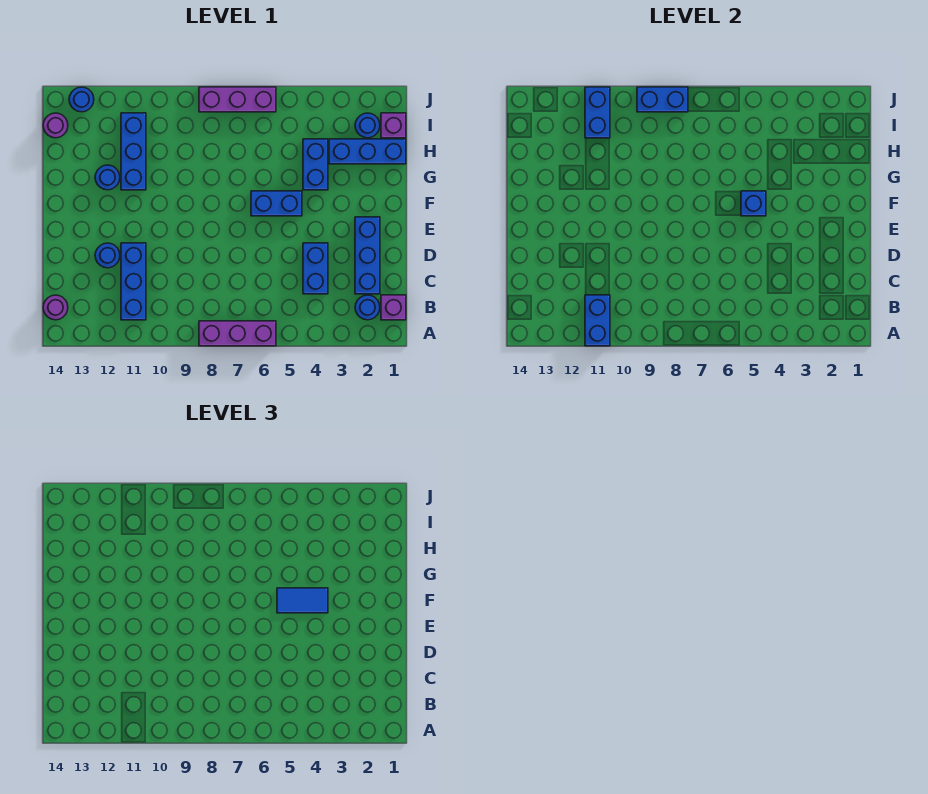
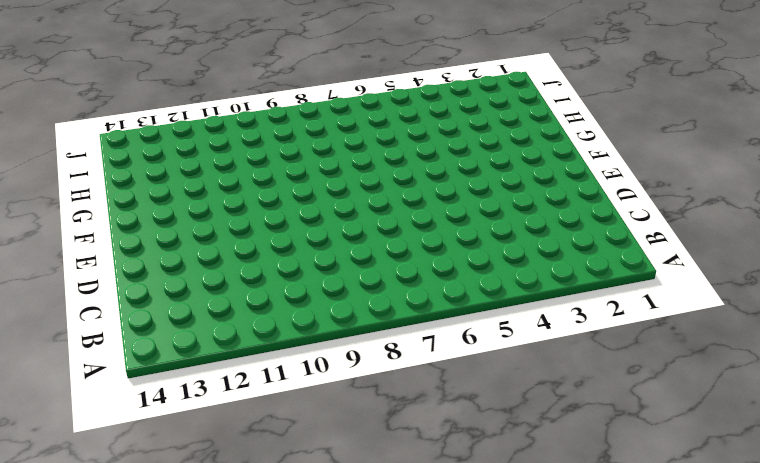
none -> purple brick A6:A8 level 1
none -> purple brick B1 level 1
none -> blue round brick B2 level 1

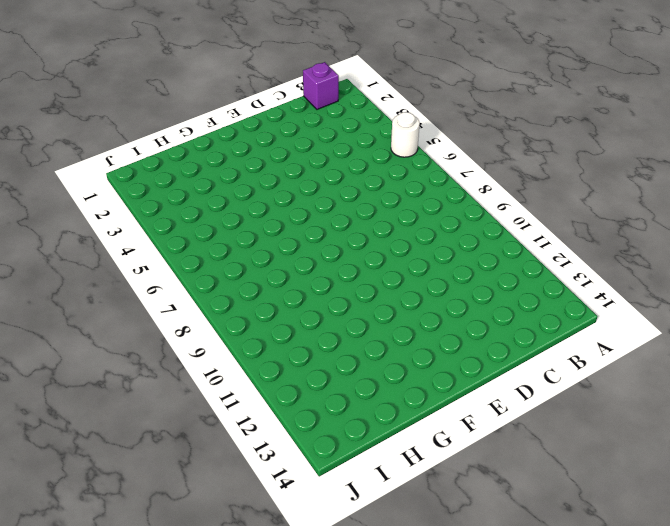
white round brick A5 level 1 -> none
none -> purple brick A6:A8 level 1
none -> blue round brick B2 level 1
none -> blue brick B11:D11 level 1

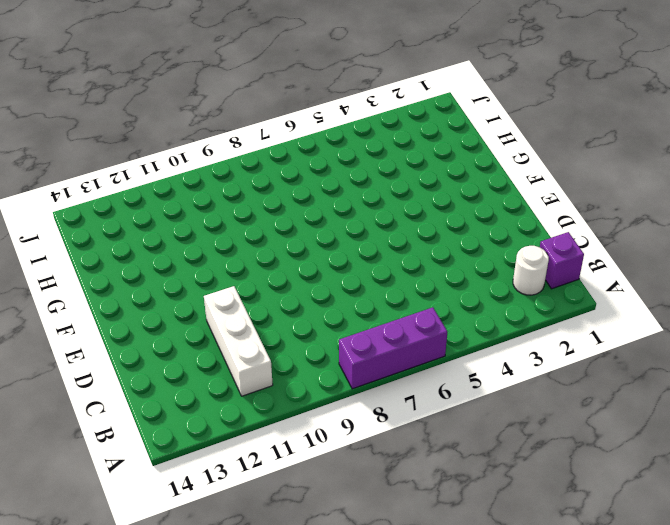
white round brick B2 level 1 -> blue round brick B2 level 1
white brick B11:D11 level 1 -> blue brick B11:D11 level 1
none -> purple round brick B14 level 1
none -> blue brick C2:E2 level 1
none -> blue brick C4:D4 level 1

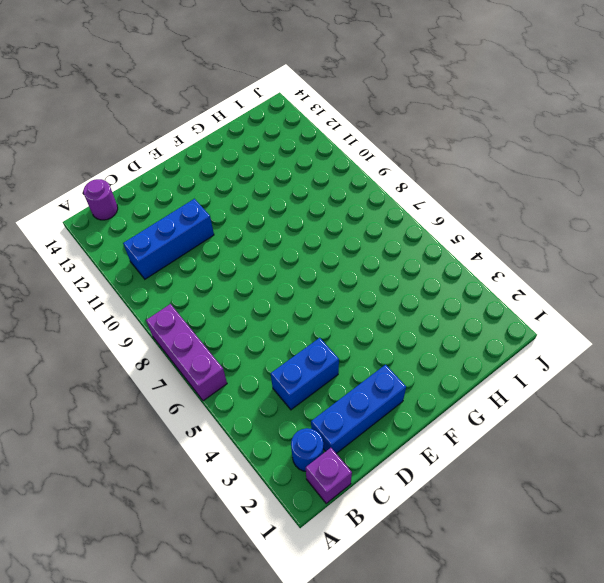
none -> blue round brick D12 level 1
none -> blue brick F5:F6 level 1
none -> blue brick G4:H4 level 1

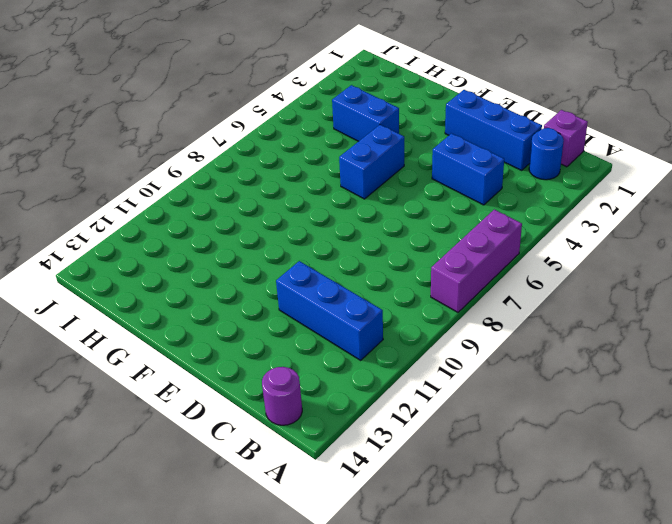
none -> blue round brick D12 level 1
none -> blue brick G11:I11 level 1
none -> blue round brick G12 level 1

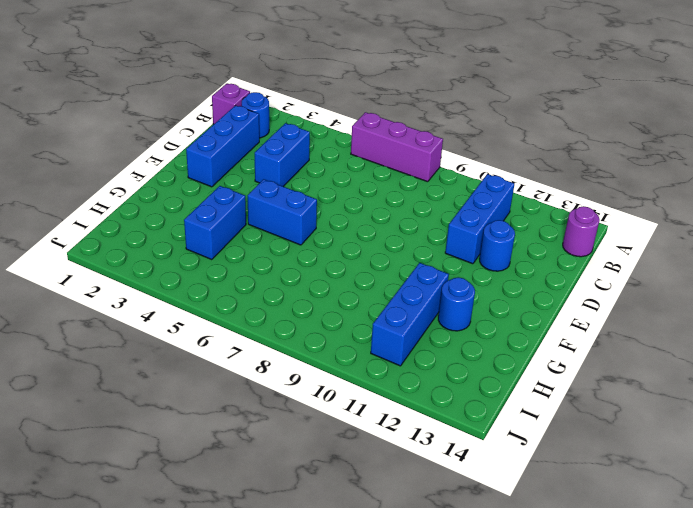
none -> blue brick H1:H3 level 1
none -> purple brick I1 level 1
none -> blue round brick I2 level 1

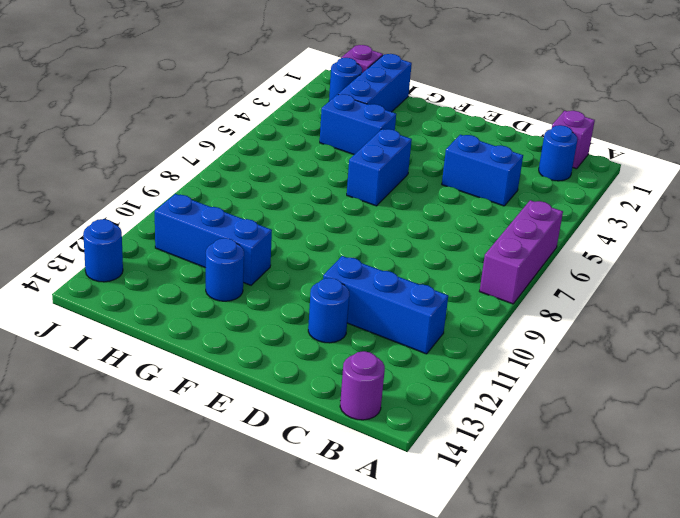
none -> blue brick C2:E2 level 1
none -> purple round brick I14 level 1
none -> purple brick J6:J8 level 1

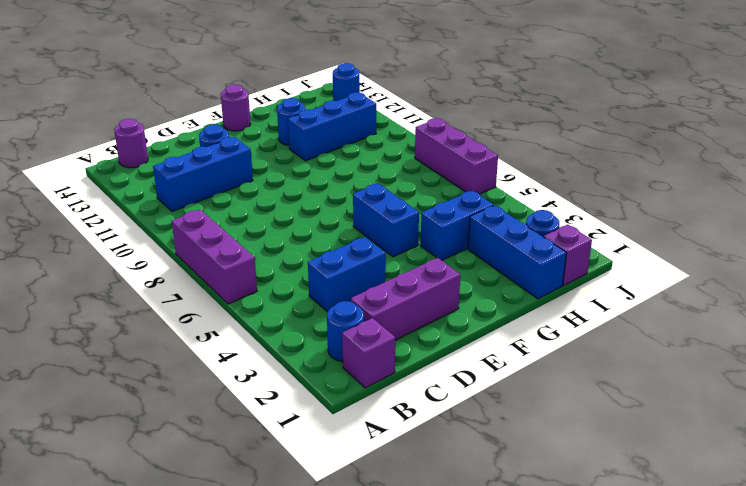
purple brick C2:E2 level 1 -> blue brick C2:E2 level 1
purple round brick F14 level 1 -> purple round brick I14 level 1
none -> blue brick A11:B11 level 2
none -> blue brick F5 level 2
none -> blue brick I11:J11 level 2

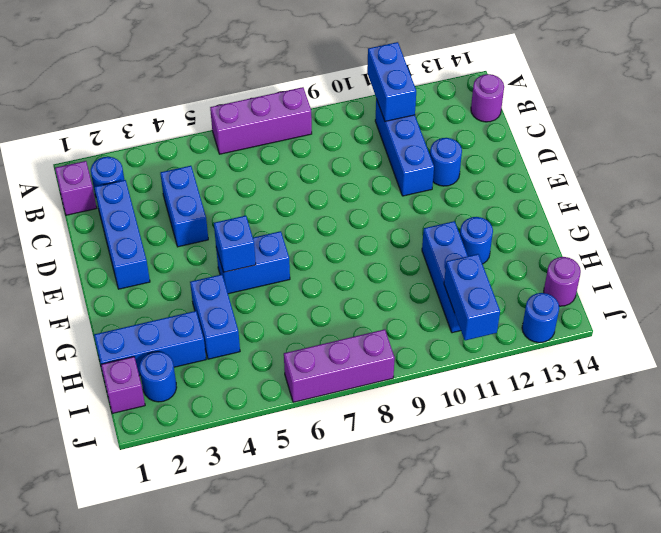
none -> blue brick J8:J9 level 2
none -> blue tile F4:F5 level 3

